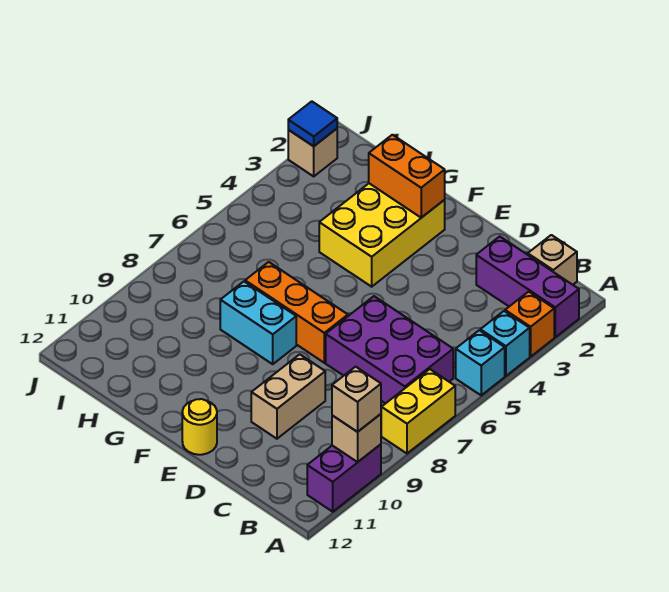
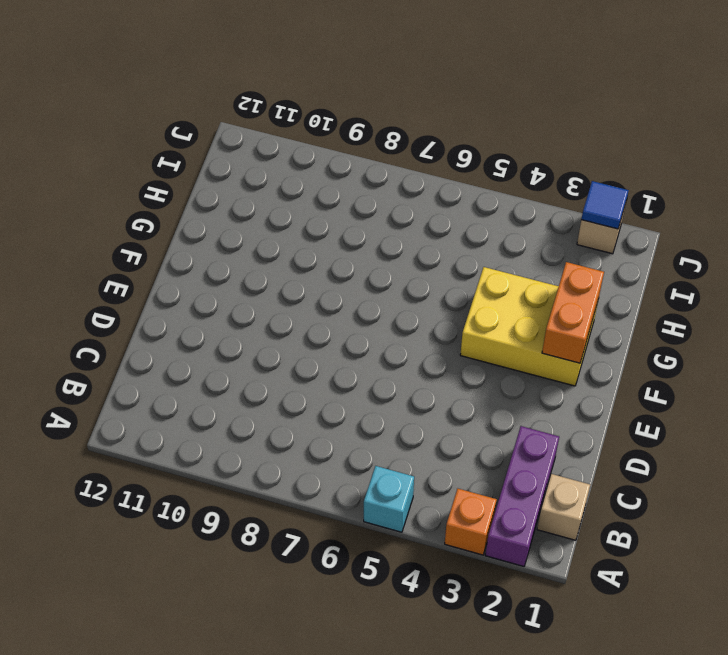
none -> cyan brick A4 level 1
none -> yellow brick A7:A8 level 1
none -> purple brick A10:A11 level 1

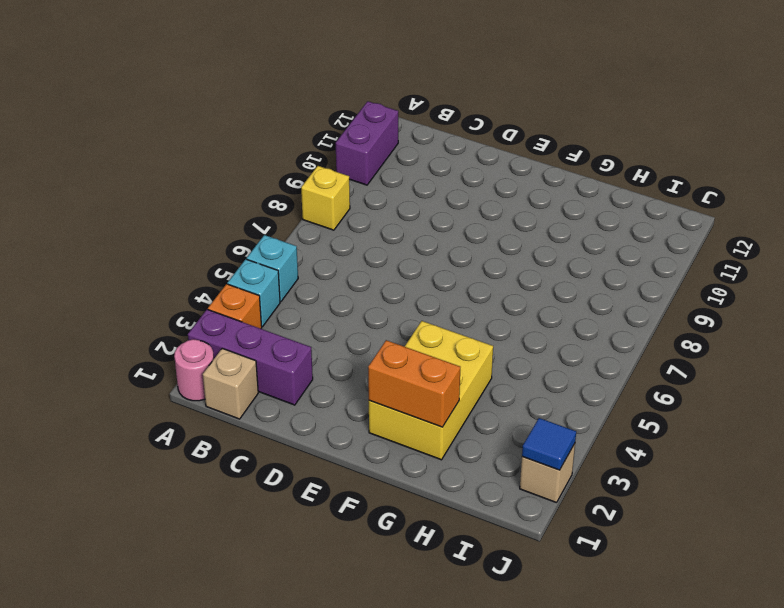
pink round brick A1 level 1 -> none
yellow brick A8 level 1 -> yellow brick A7:A8 level 1
none -> purple brick B6:D7 level 1
none -> tan brick D9:D10 level 1
none -> orange brick E7:G7 level 1

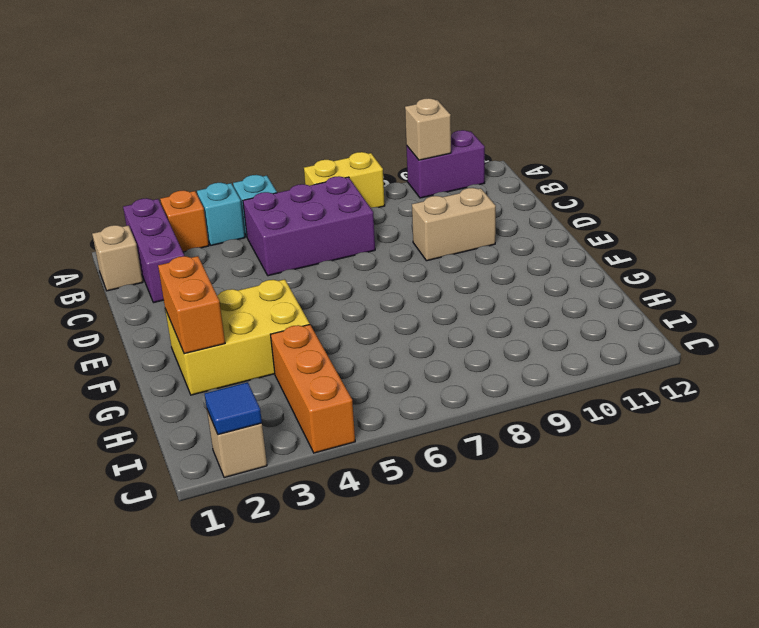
purple brick B5:C7 level 1 -> purple brick B6:D7 level 1
orange brick H4:J4 level 1 -> orange brick E7:G7 level 1
none -> yellow round brick E12 level 1
none -> cyan brick F8:G8 level 1
none -> tan brick A10 level 3

